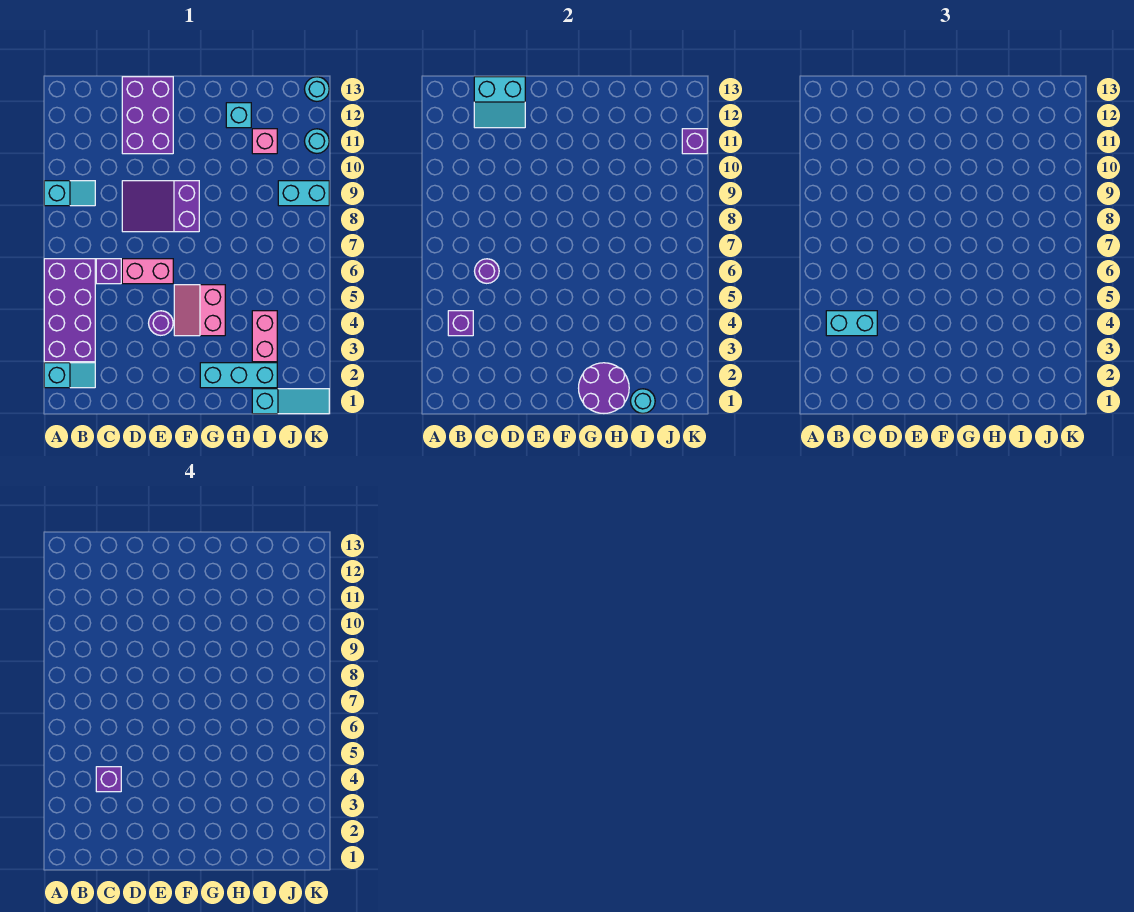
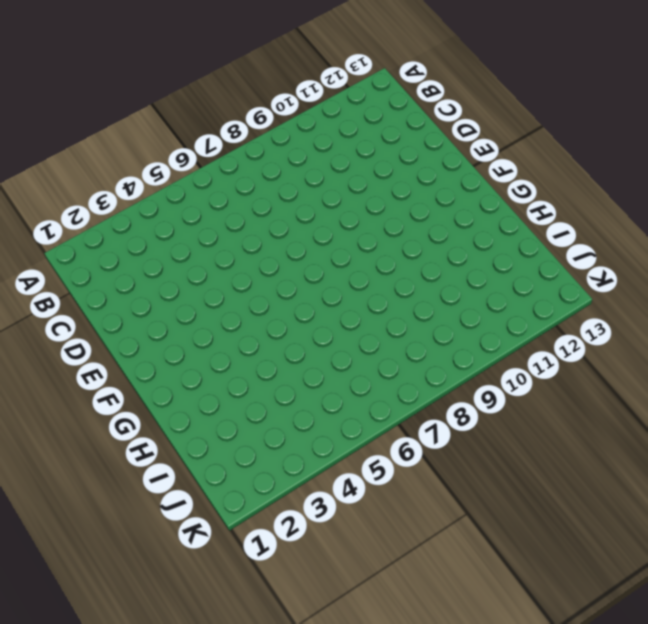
none -> cyan slope A2:B2 level 1 top A
none -> purple brick A3:B6 level 1
none -> cyan slope A9:B9 level 1 top A

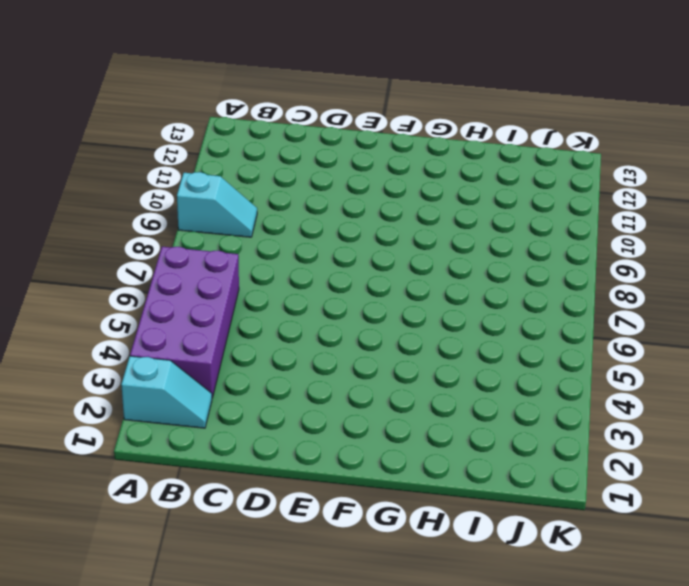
none -> purple brick C6 level 1
none -> pink brick D6:E6 level 1
none -> purple slope D8:F9 level 1 top F

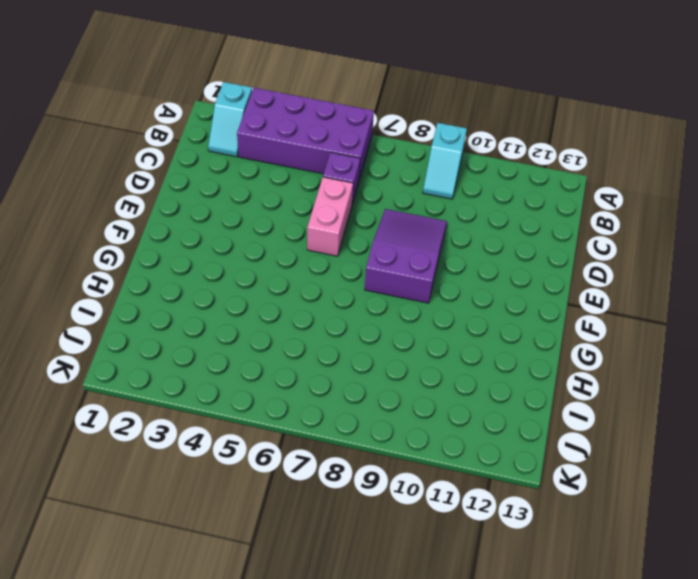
none -> purple brick D11:E13 level 1
none -> purple round brick E4 level 1
none -> pink slope F4:G5 level 1 top G

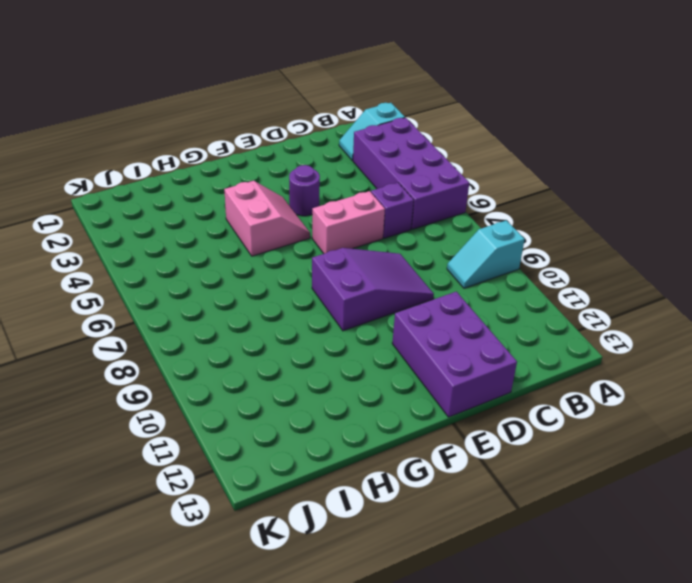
none -> cyan brick G2:I2 level 1
none -> cyan brick H12 level 1
none -> cyan slope I1:K1 level 1 top I

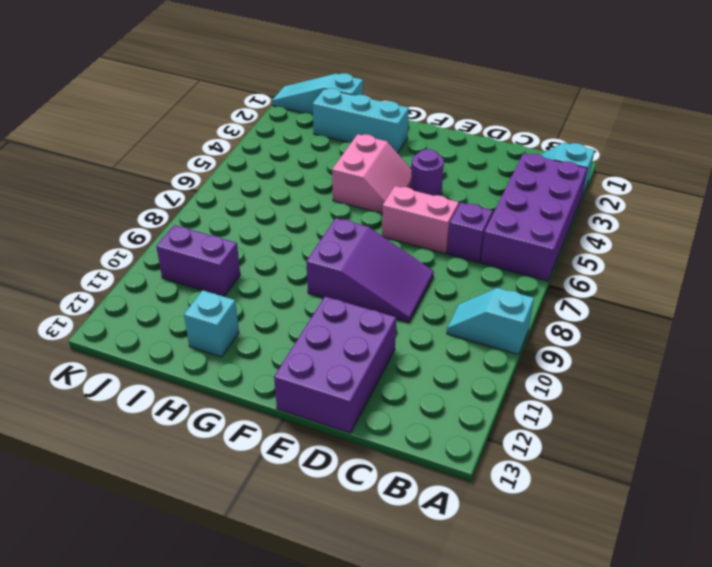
purple brick I10:J10 level 1 -> none
none -> pink brick I3:I4 level 1
none -> pink brick I11 level 1
none -> cyan brick J9:K9 level 1

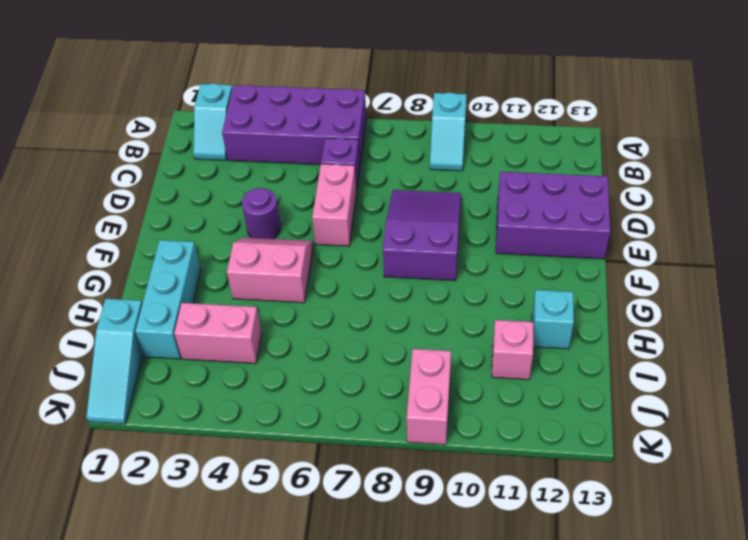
pink brick J9:K9 level 1 -> cyan brick J9:K9 level 1
none -> cyan round brick K11 level 1
none -> cyan round brick K13 level 1
none -> purple brick B4 level 2

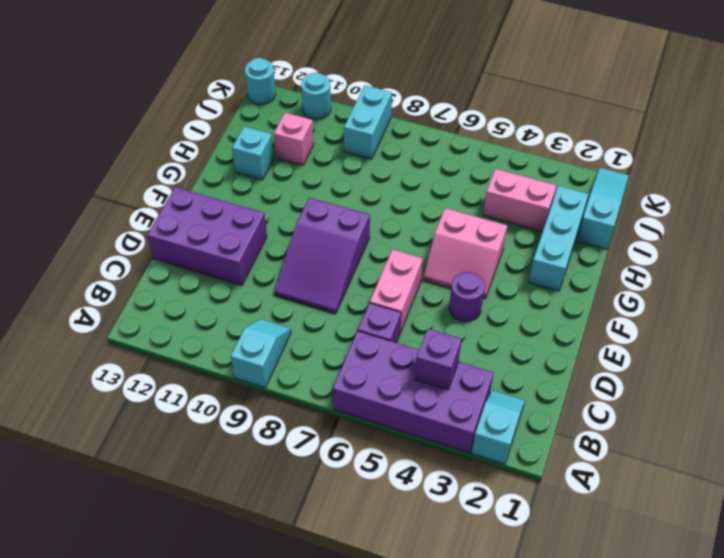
none -> purple round brick C6 level 2
none -> cyan slope C12:D13 level 2 top 13
none -> purple round brick G1:H2 level 2

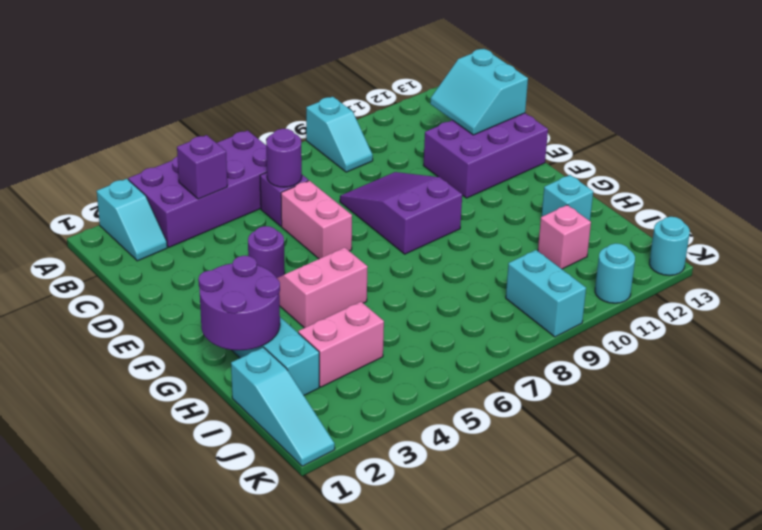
none -> cyan round brick I1 level 2
none -> purple brick K11 level 2
none -> cyan brick B4:C4 level 3

